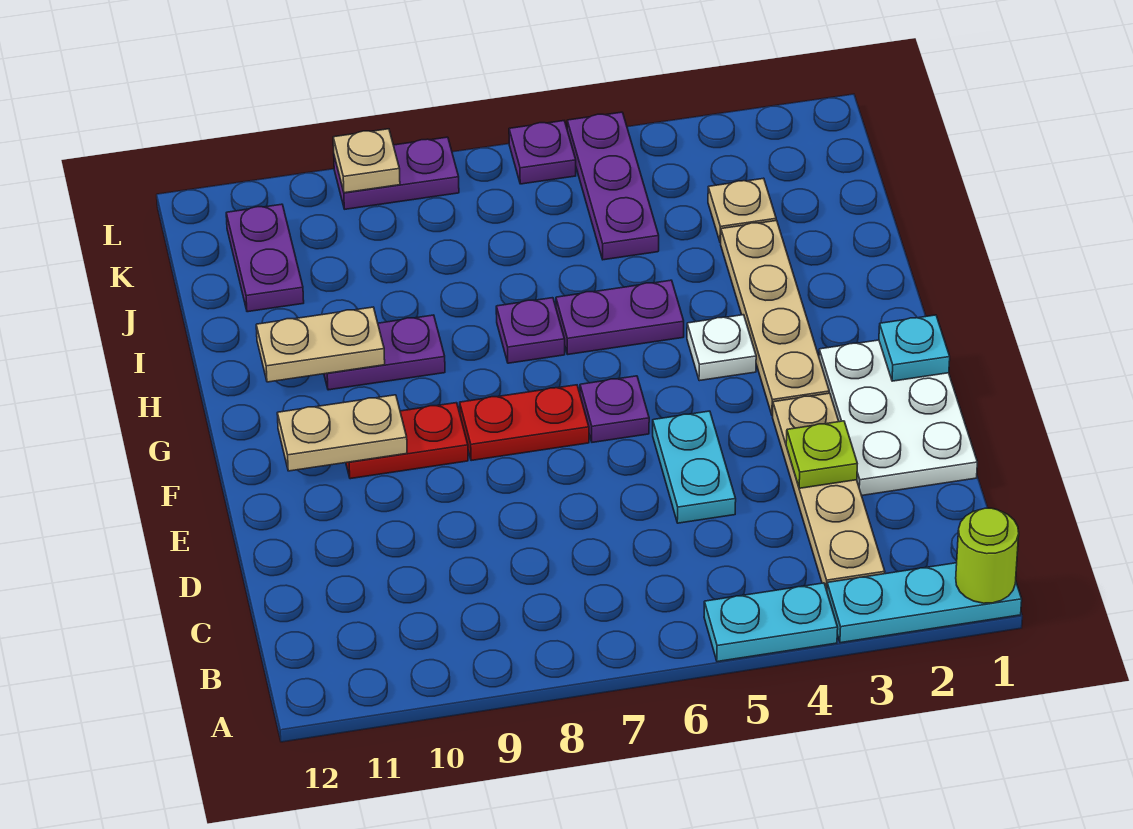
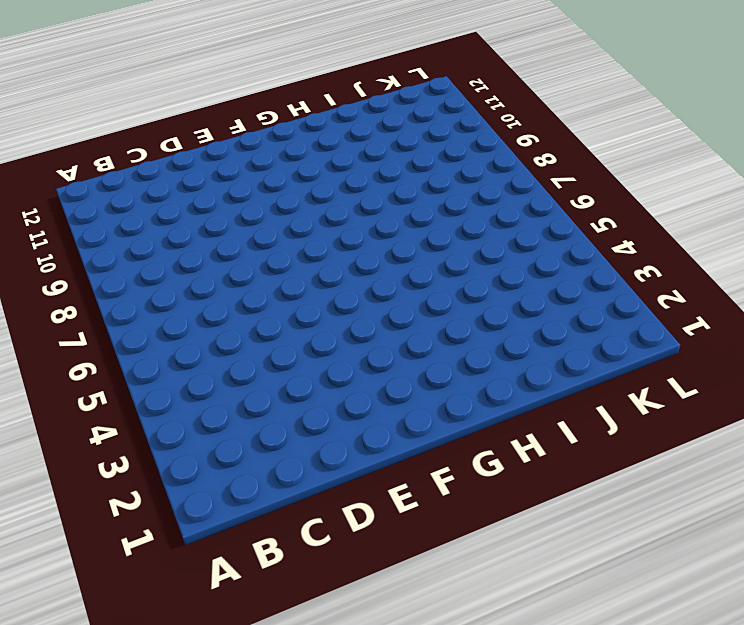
none -> cyan plate A1:A3 level 1
none -> cyan plate A4:A5 level 1
none -> tan plate B3:E3 level 1

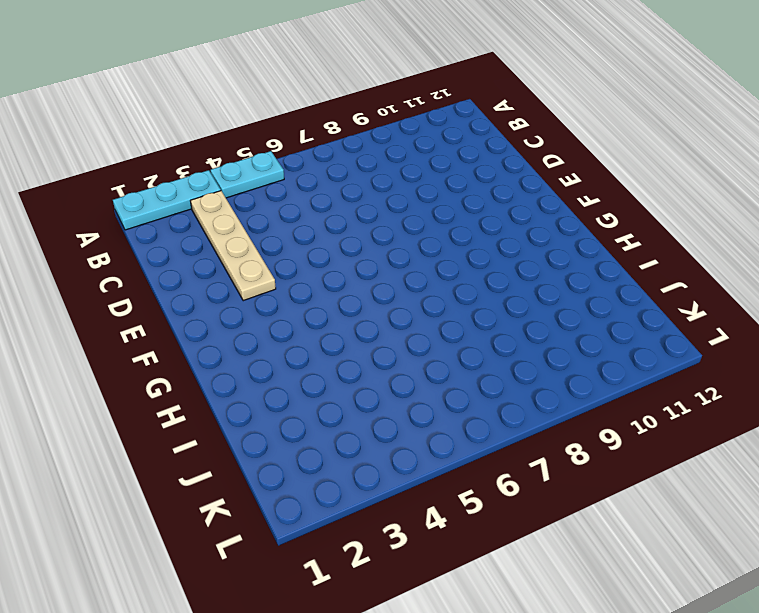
none -> white plate D1:F2 level 1
none -> cyan plate D5:E5 level 1
none -> tan plate F3:I3 level 1

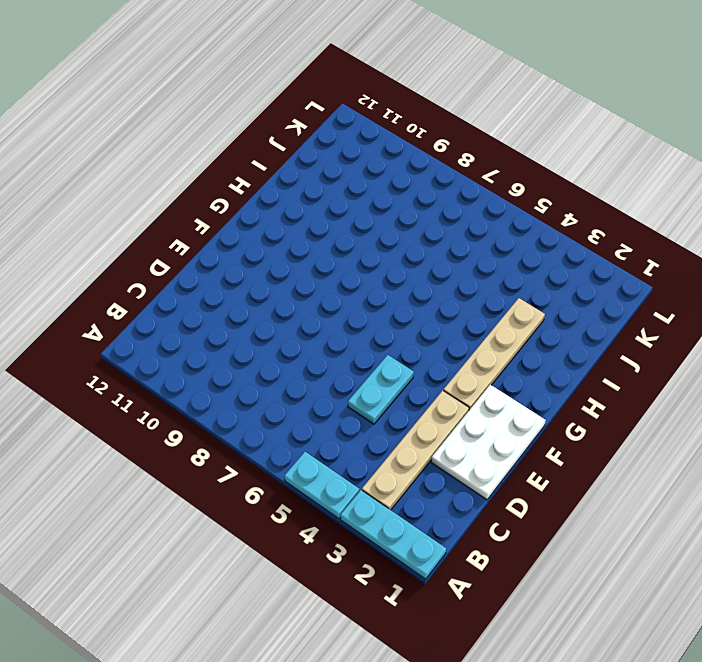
none -> purple plate F6 level 1
none -> red plate F7:F8 level 1
none -> red plate F9:F10 level 1

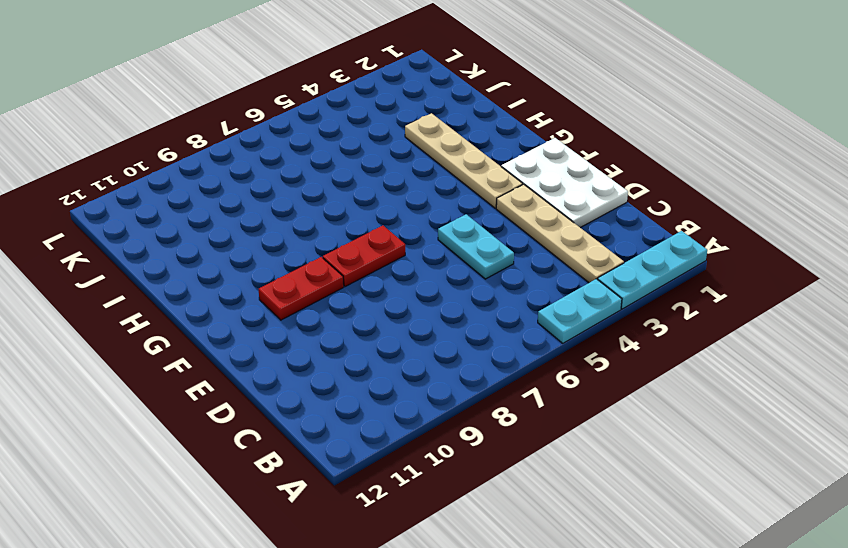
none -> purple plate F6 level 1
none -> white plate G4 level 1
none -> purple plate H5:H6 level 1

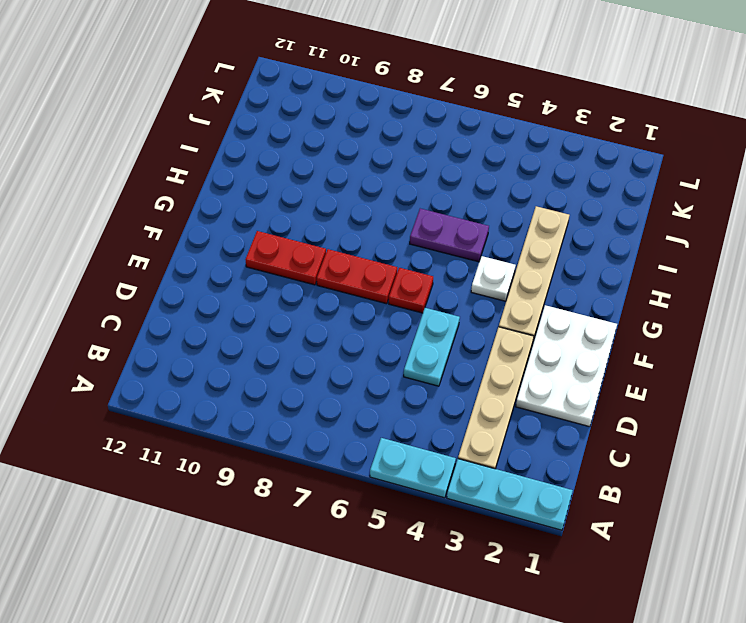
red plate F6 level 1 -> purple plate F6 level 1
none -> purple plate H7 level 1
none -> purple plate H9:H10 level 1
none -> tan plate J3 level 1

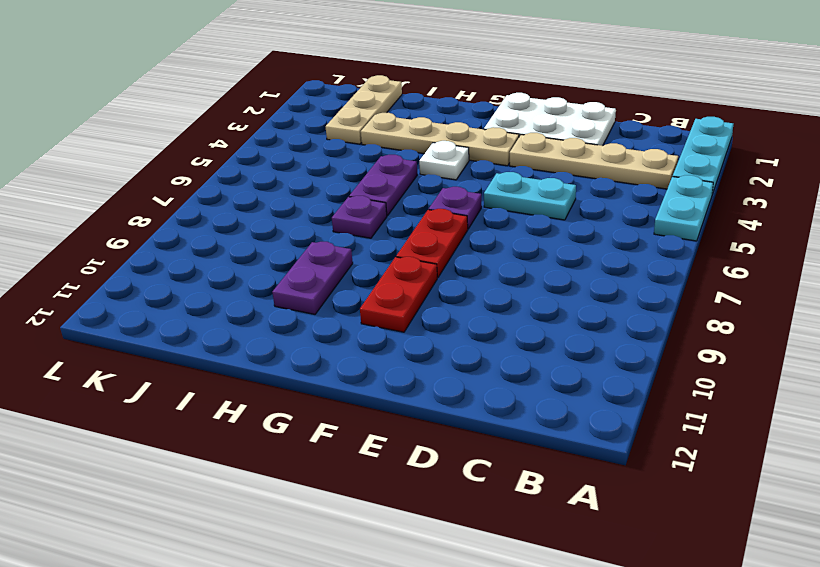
tan plate J1:J3 level 1 -> tan plate J3 level 1
none -> purple plate J5:L5 level 1
none -> purple plate J11:K11 level 1
none -> purple plate L6 level 1

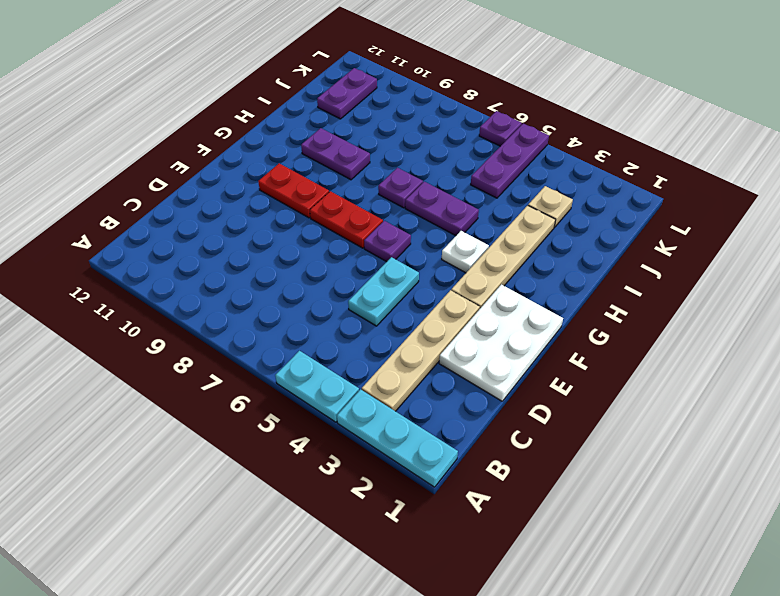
none -> purple plate L8:L9 level 1
none -> lime round brick A1 level 2
none -> lime plate D3 level 2

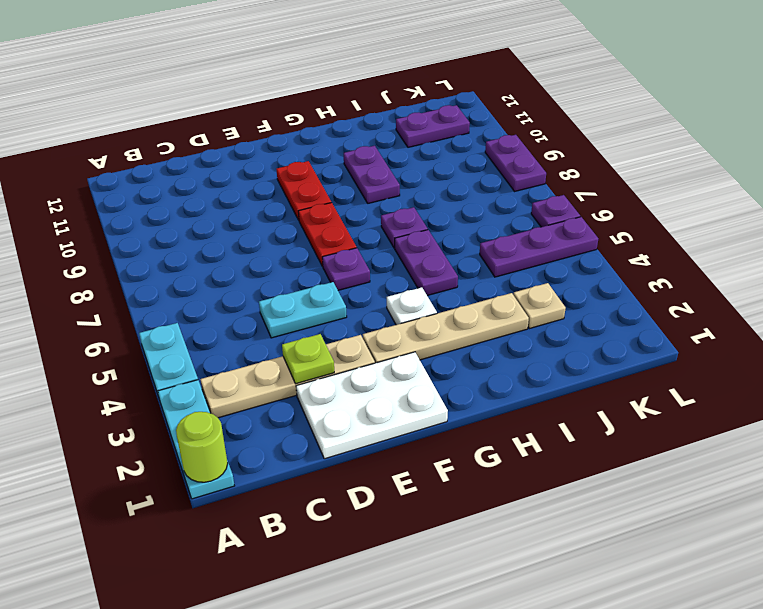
none -> cyan plate F1 level 2
none -> tan plate F10:F11 level 2
none -> tan plate H10:H11 level 2

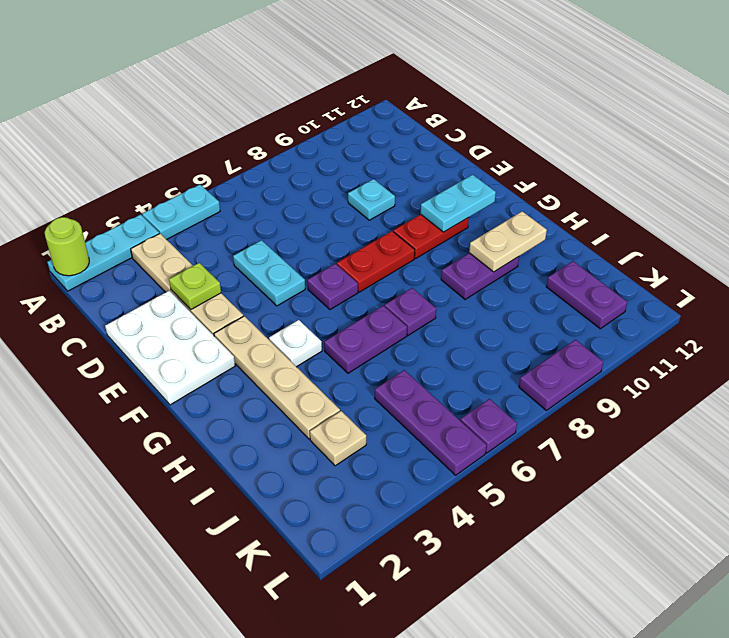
cyan plate D9 level 1 -> cyan plate F1 level 2
cyan plate F10:F11 level 2 -> tan plate F10:F11 level 2
none -> tan plate L9 level 2

